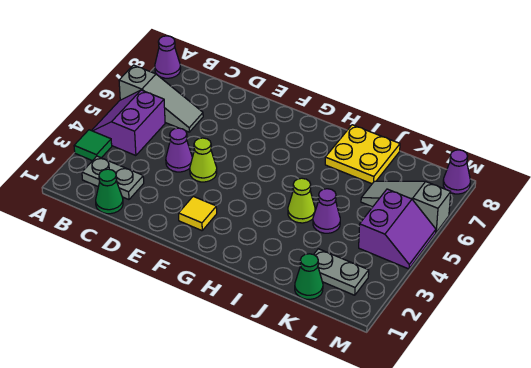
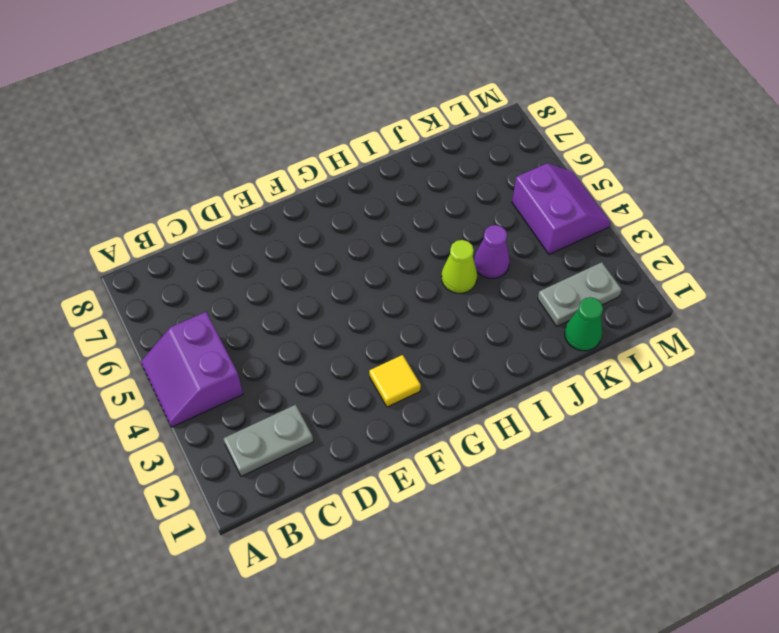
none -> green tile A3 level 1
none -> grey slope A6:C6 level 1 top A
none -> purple cone A8 level 1

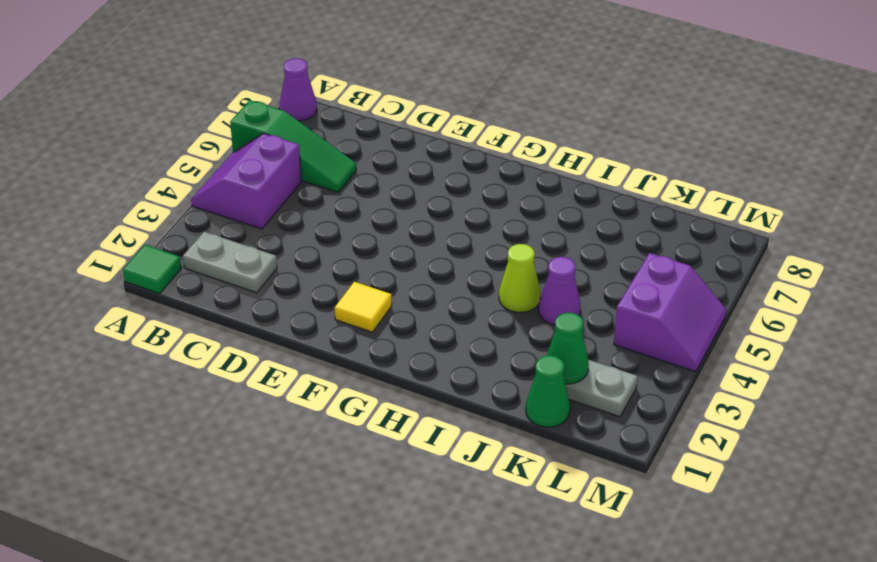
green tile A1 level 1 -> green tile A3 level 1
green slope A6:C6 level 1 top A -> grey slope A6:C6 level 1 top A
green cone K2 level 2 -> green cone C1 level 1
none -> purple cone D4 level 1
none -> lime cone E4 level 1
none -> yellow plate I7:J8 level 1

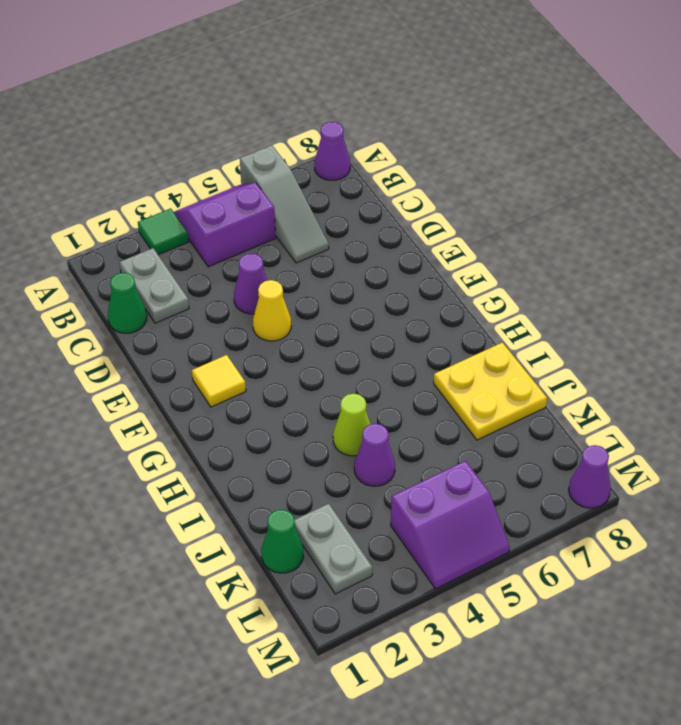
yellow cone E4 level 1 -> lime cone E4 level 1
none -> grey slope K6:M6 level 1 top M

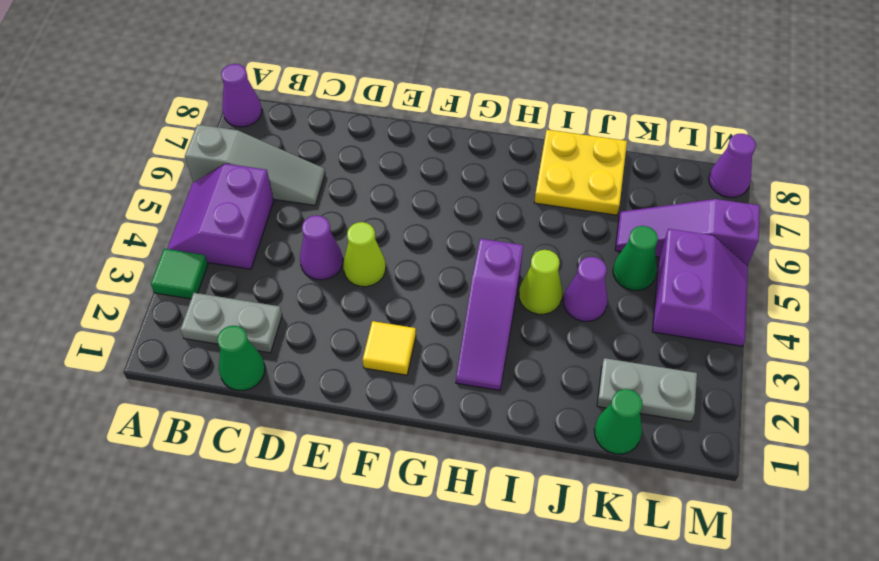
purple slope H2:H4 level 1 top 4 -> none
green cone K5 level 1 -> none
purple slope K6:M6 level 1 top M -> grey slope K6:M6 level 1 top M

